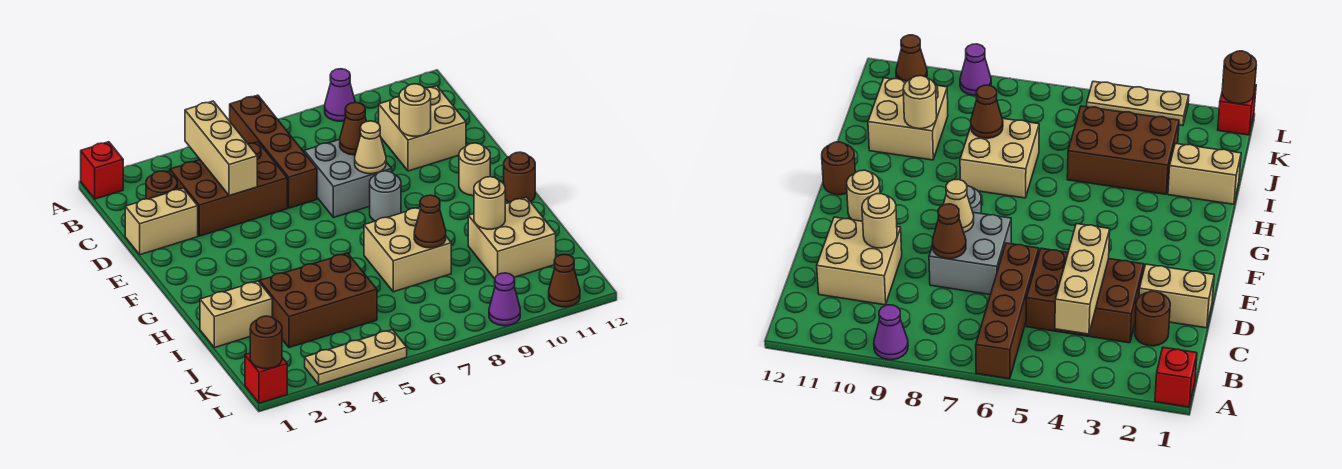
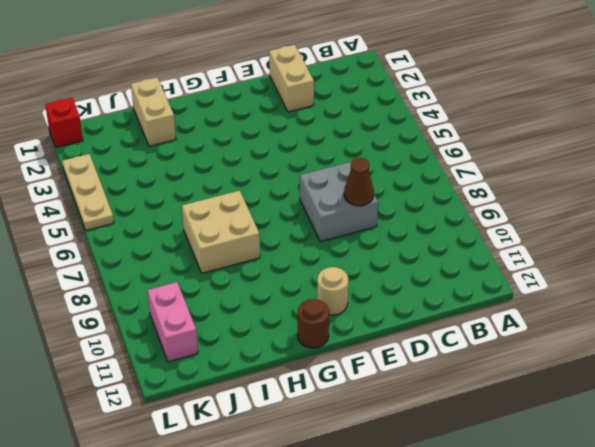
pink brick K10:K11 level 1 -> none
none -> red brick A1 level 1
none -> brown brick A6:D6 level 1
none -> purple cone A9 level 1

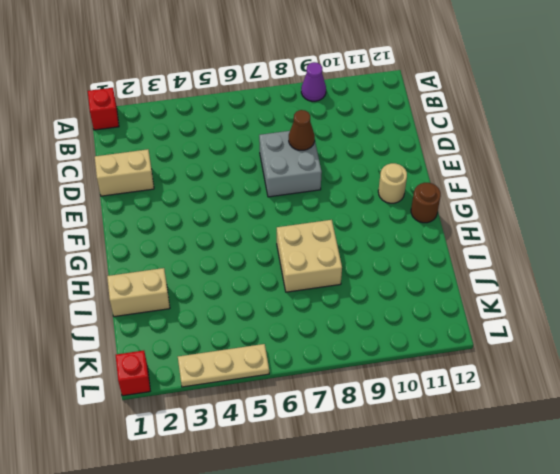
none -> brown brick A6:D6 level 1
none -> brown round brick C2 level 1
none -> brown brick C3:D5 level 1

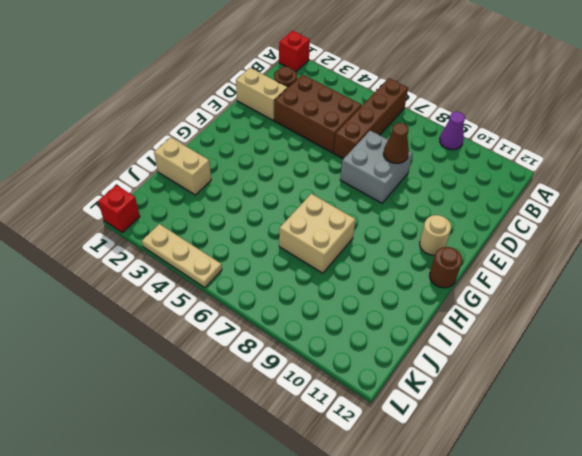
none -> tan brick C10:D11 level 1
none -> grey round brick F8 level 1
none -> brown brick I3:J5 level 1

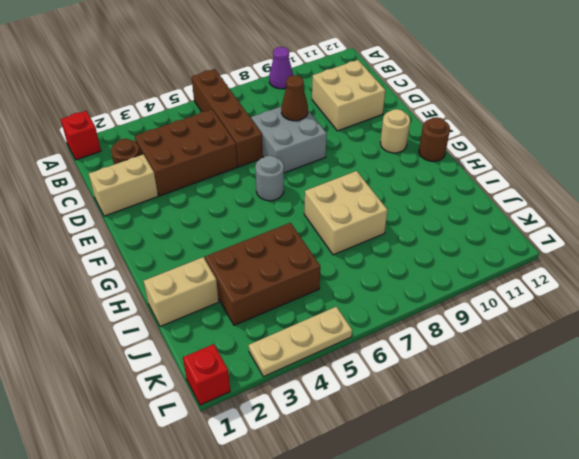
grey round brick F6 level 1 -> grey round brick F8 level 1
none -> tan brick I10:J11 level 1
none -> purple cone L9 level 1
none -> brown cone L11 level 1

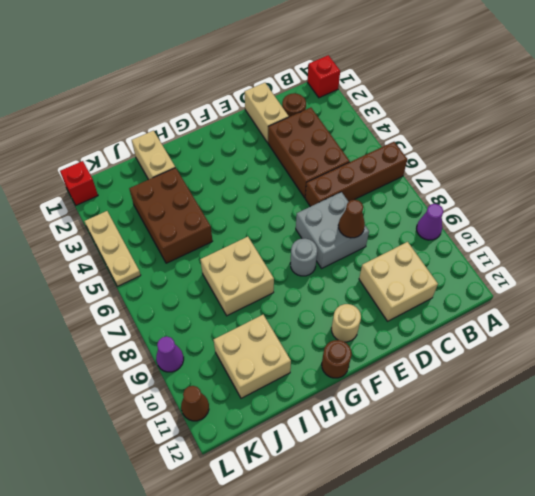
none -> tan brick B4:D4 level 2
none -> tan round brick D10 level 2
none -> tan cone E8 level 2

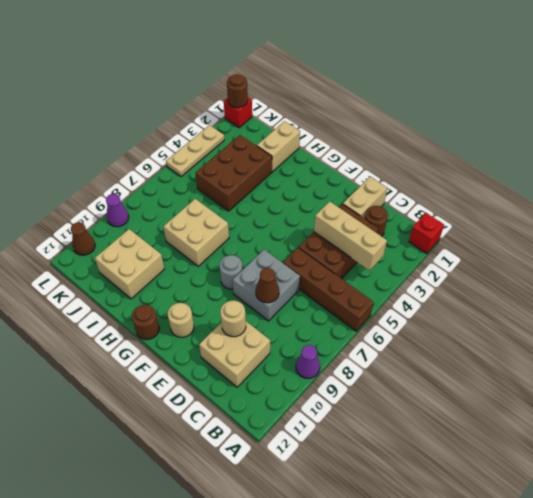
none -> tan cone E8 level 2
none -> brown cone I8 level 2
none -> tan round brick I10 level 2

